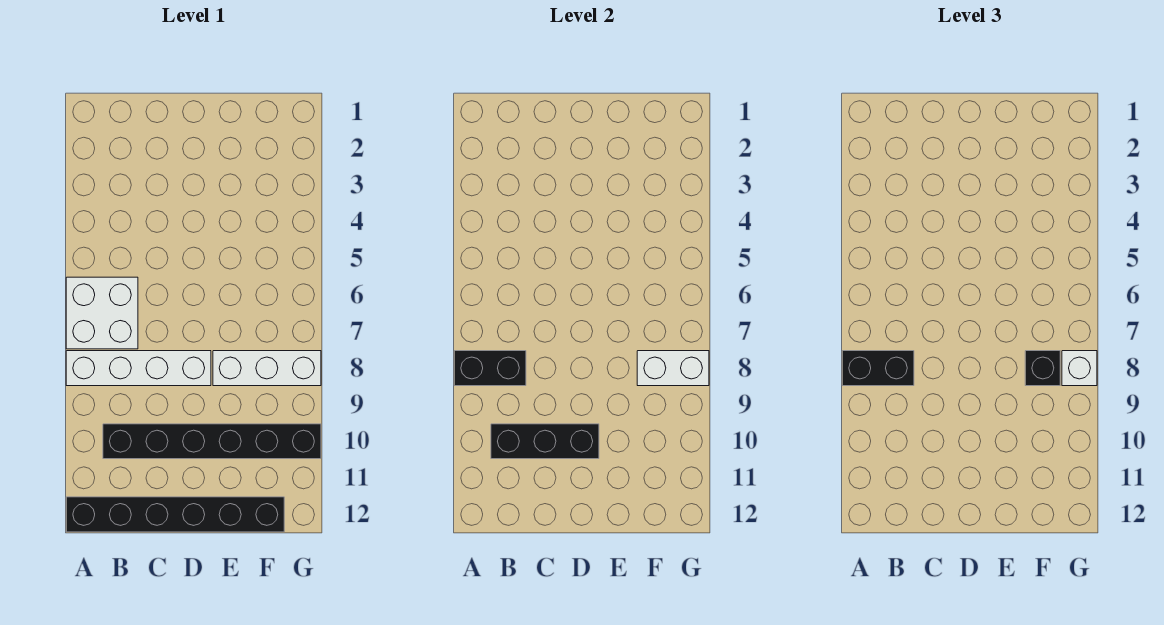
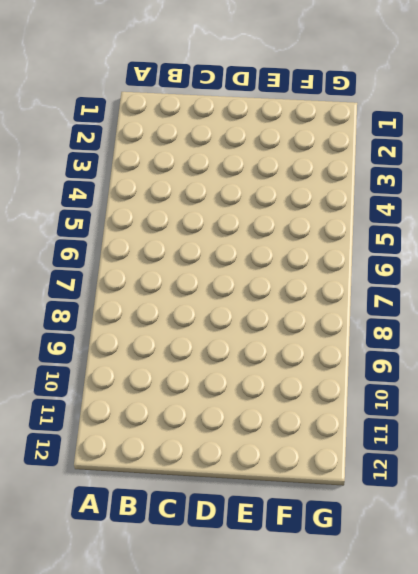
none -> white brick A6:B7 level 1
none -> white brick A8:D8 level 1

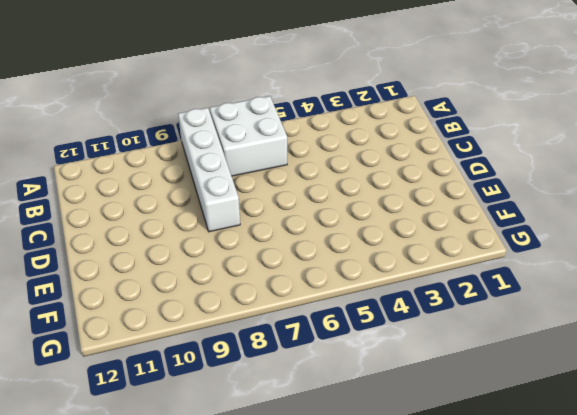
none -> black brick A12:F12 level 1
none -> black brick B10:G10 level 1

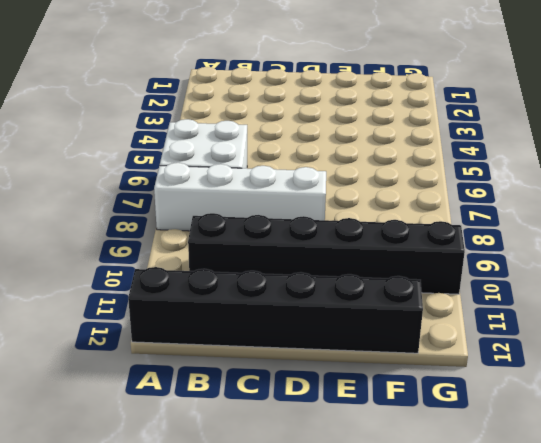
none -> white brick E8:G8 level 1
none -> black brick A8:B8 level 2

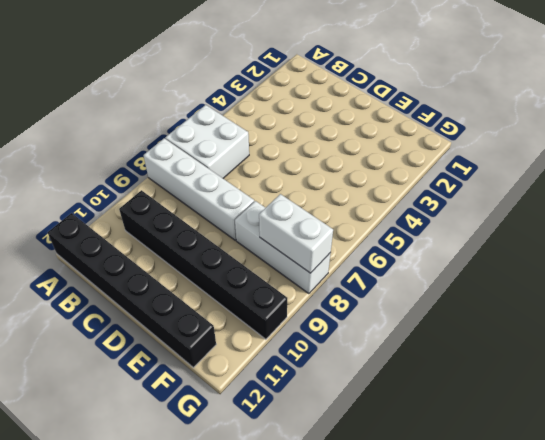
none -> black brick A8:B8 level 2
none -> black brick B10:D10 level 2

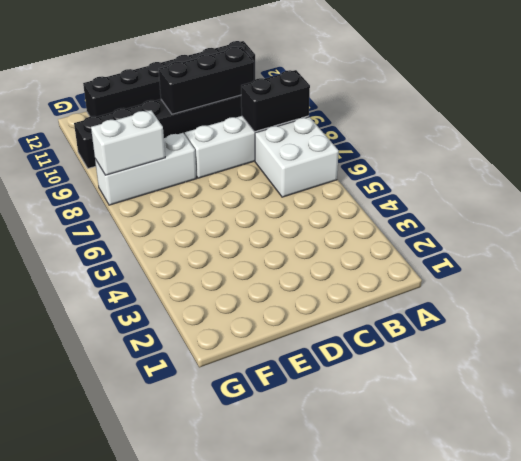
none -> black brick A8:B8 level 3
none -> black brick F8 level 3

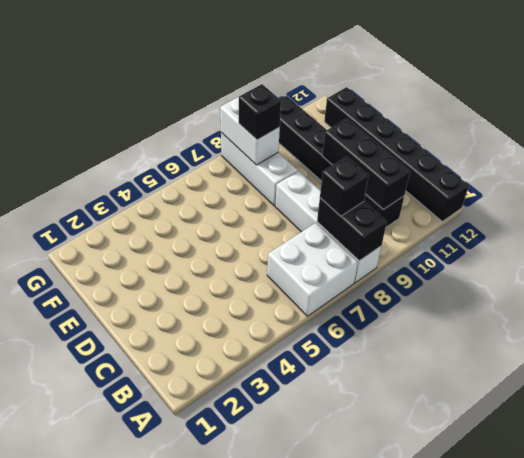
black brick B8 level 3 -> black brick A8:B8 level 3
none -> white brick G8 level 3

